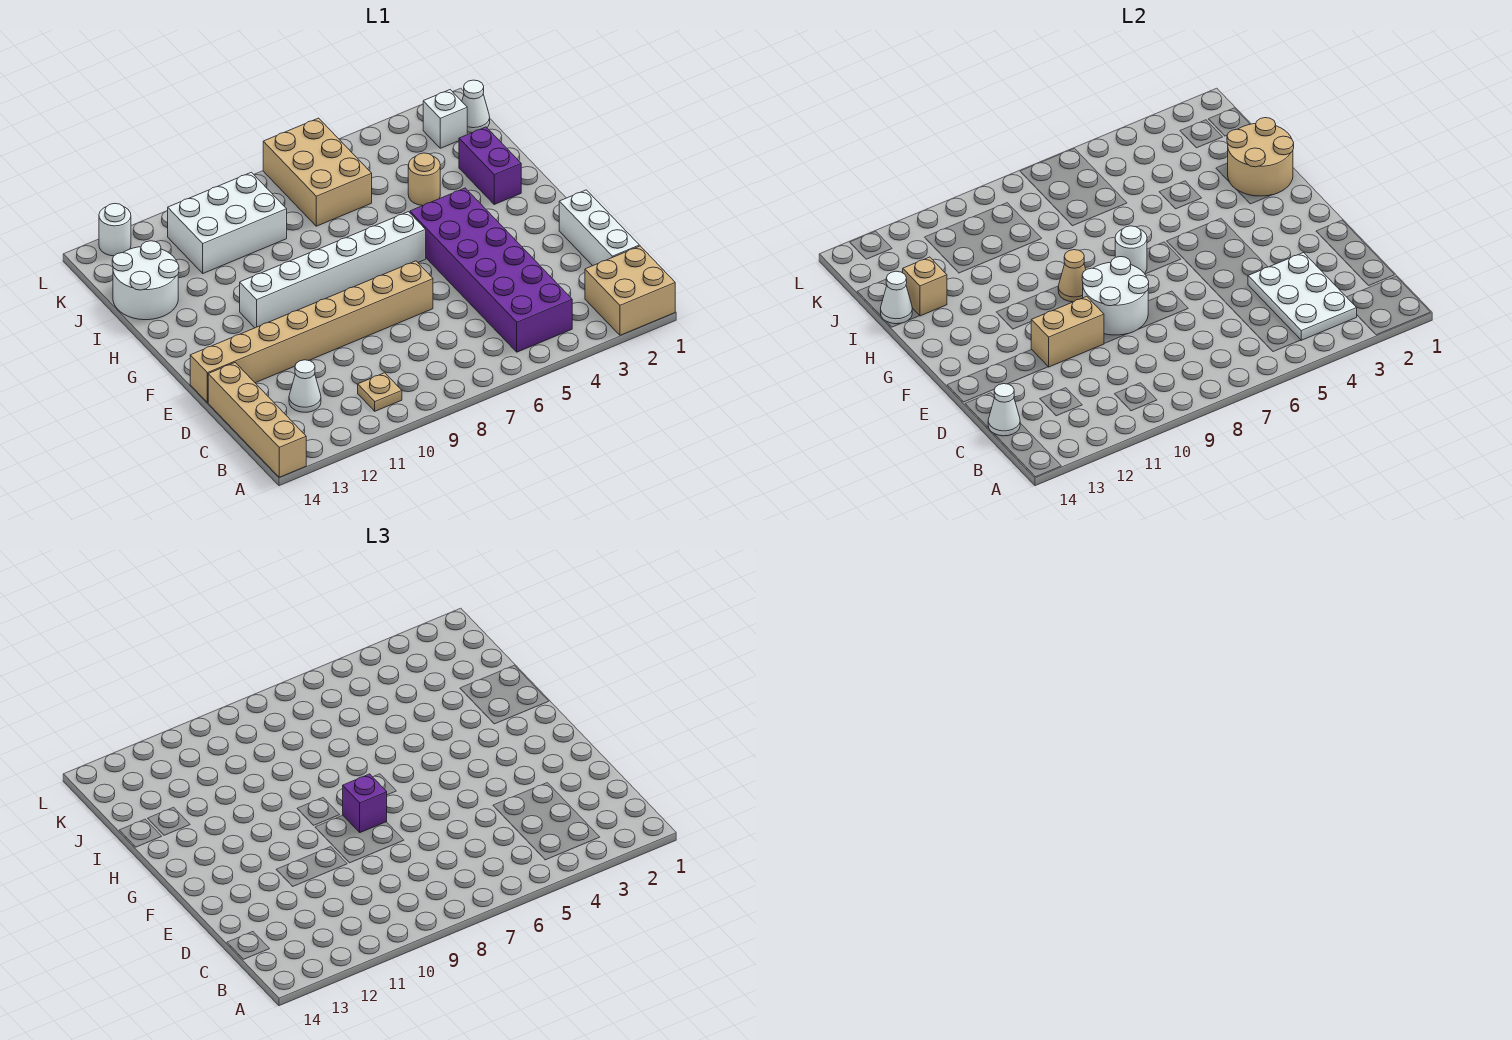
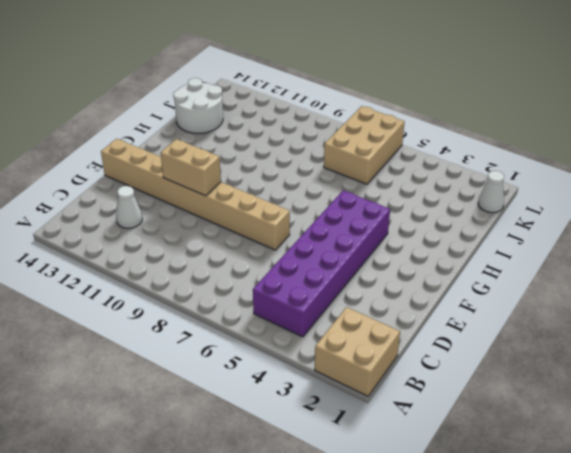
none -> tan brick A14:D14 level 1
none -> tan plate B10 level 1
none -> white brick C1:E1 level 1

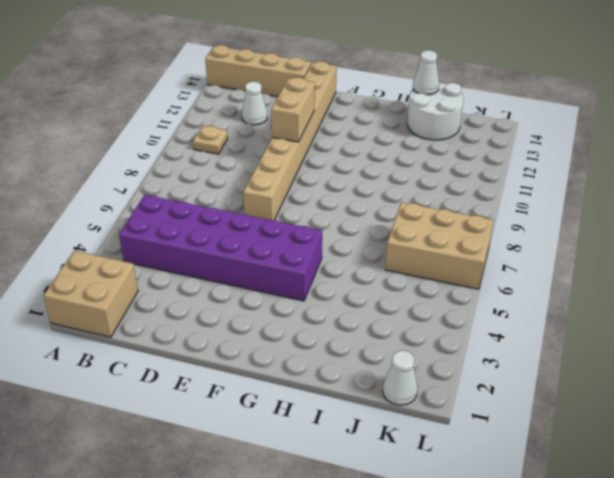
none -> white brick C1:E1 level 1
none -> white brick G6:G11 level 1
none -> purple brick H2:I2 level 1

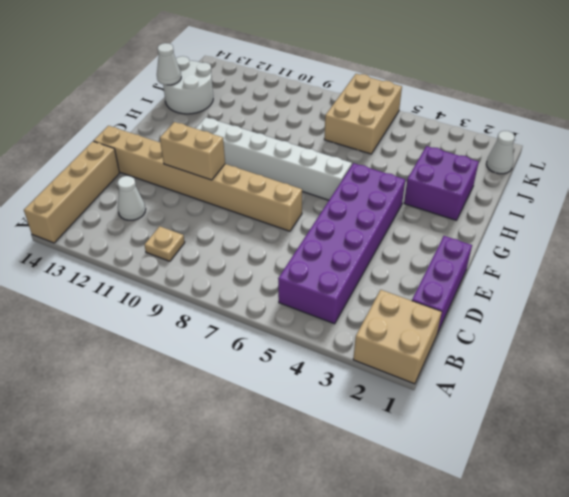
purple brick C1:E1 level 1 -> white brick C1:E1 level 1
purple brick H2:I3 level 1 -> purple brick H2:I2 level 1
none -> tan round brick I4 level 1
none -> white brick J9:K11 level 1
none -> white brick K2 level 1

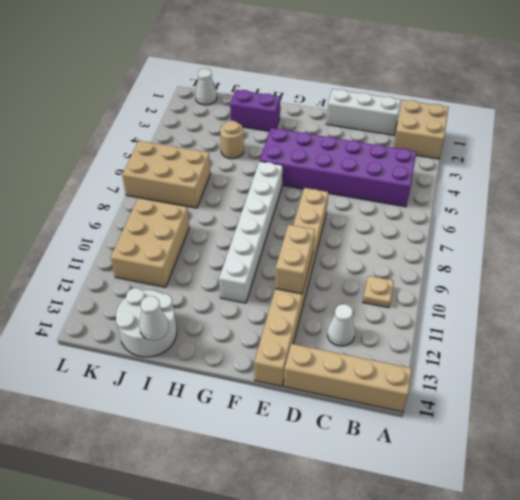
tan brick J9:K11 level 1 -> white brick J9:K11 level 1
none -> white brick K2 level 1
none -> white round brick L13 level 1
none -> white plate B3:D4 level 2

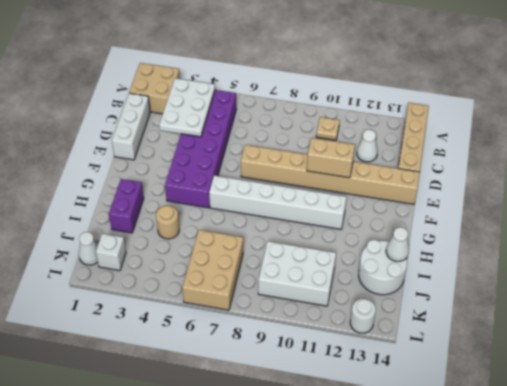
none -> white cone C14 level 2
none -> white round brick E8:F9 level 2
none -> white round brick G7 level 2

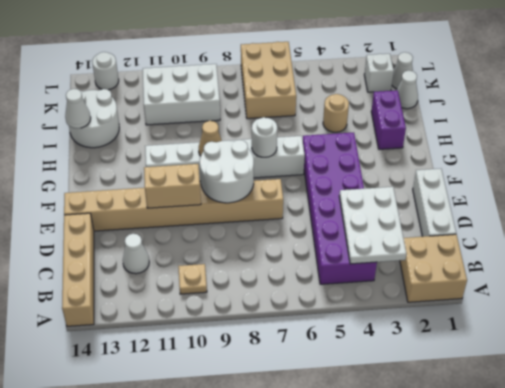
white cone J1 level 1 -> white cone C14 level 2
none -> tan round brick H1:I2 level 2
none -> tan brick I13 level 2
none -> purple brick F8 level 3

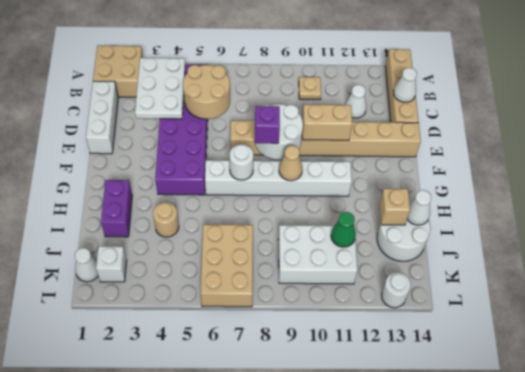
tan round brick C5:D6 level 2 -> tan round brick H1:I2 level 2
green cone J11 level 2 -> none

